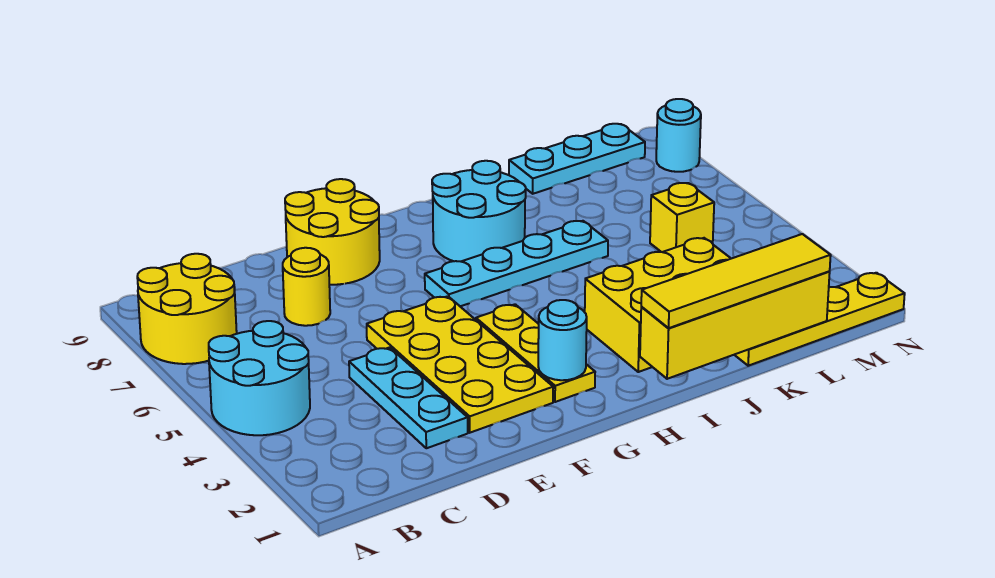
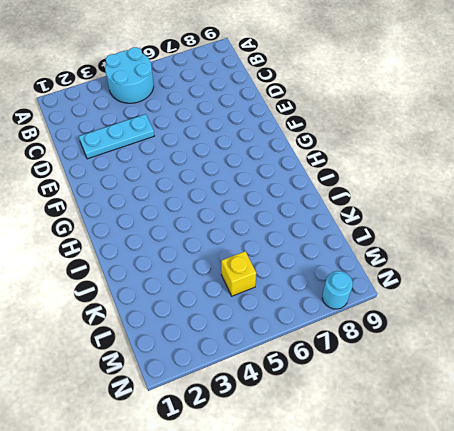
none -> yellow round brick A7:B8 level 1
none -> yellow round brick D7 level 1
none -> yellow plate E2:F5 level 1

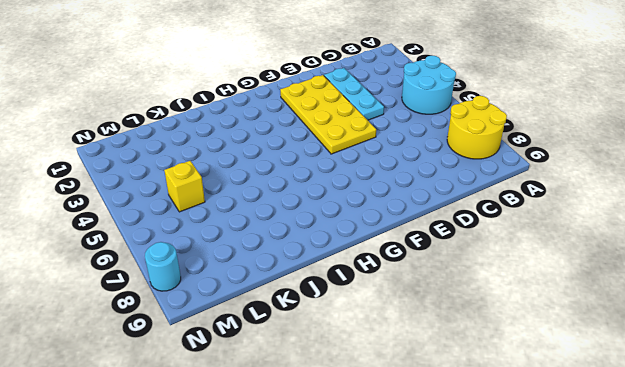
none -> yellow round brick D7 level 1
none -> yellow round brick E8:F9 level 1
none -> yellow plate G2:G4 level 1

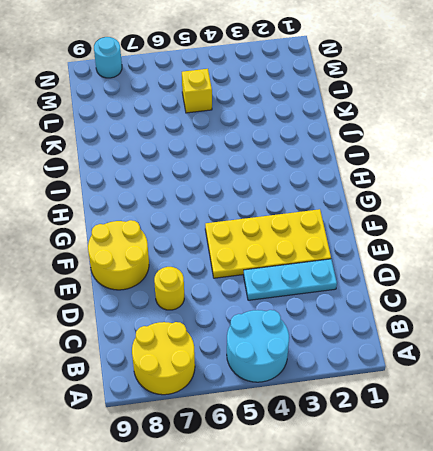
none -> yellow plate G2:G4 level 1
none -> cyan plate G6:J6 level 1
none -> cyan round brick H7:I8 level 1

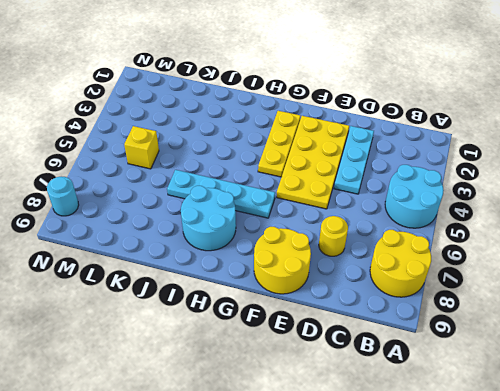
none -> yellow brick I2:K3 level 1
none -> yellow plate K1:N1 level 1
none -> cyan plate K9:M9 level 1

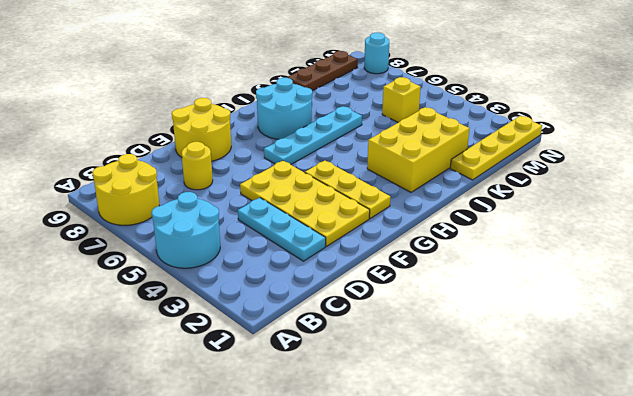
brown plate K9:M9 level 1 -> cyan plate K9:M9 level 1
none -> cyan round brick G2 level 2
none -> yellow brick I1:L1 level 2
none -> yellow tile I1:L1 level 3

